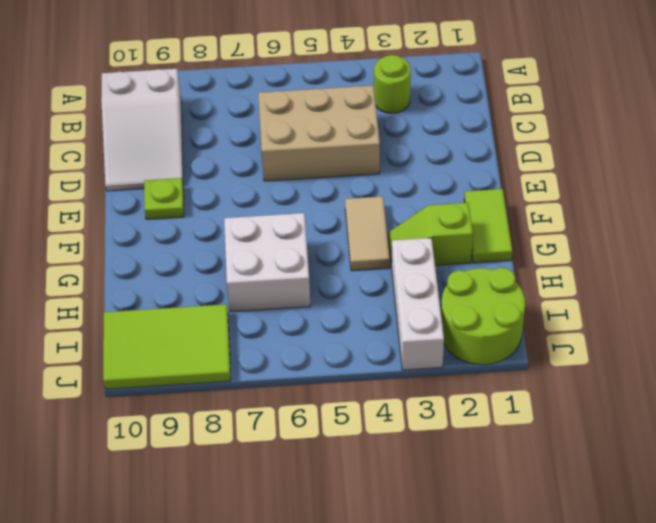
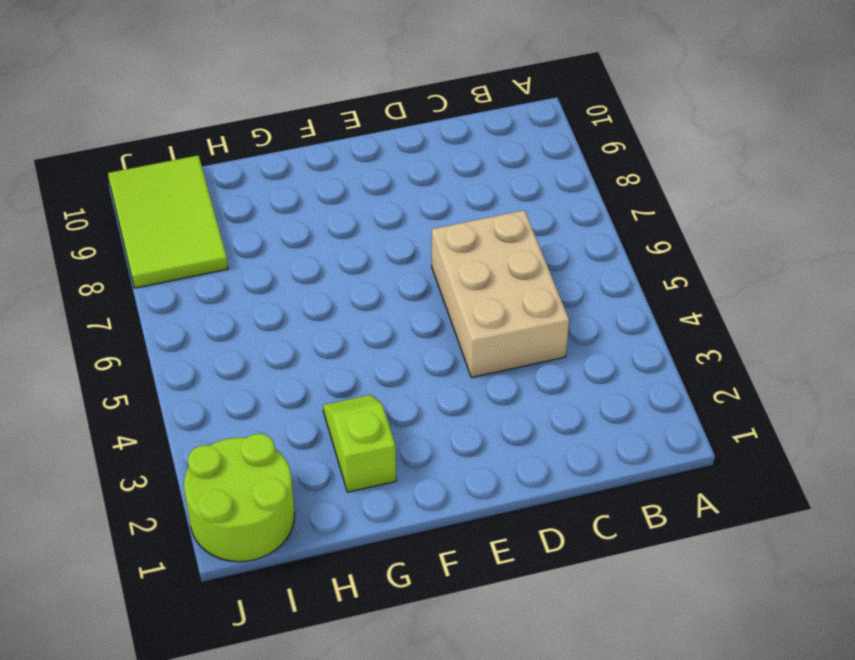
none -> lime round brick B3 level 1
none -> white slope B9:D10 level 1 top B

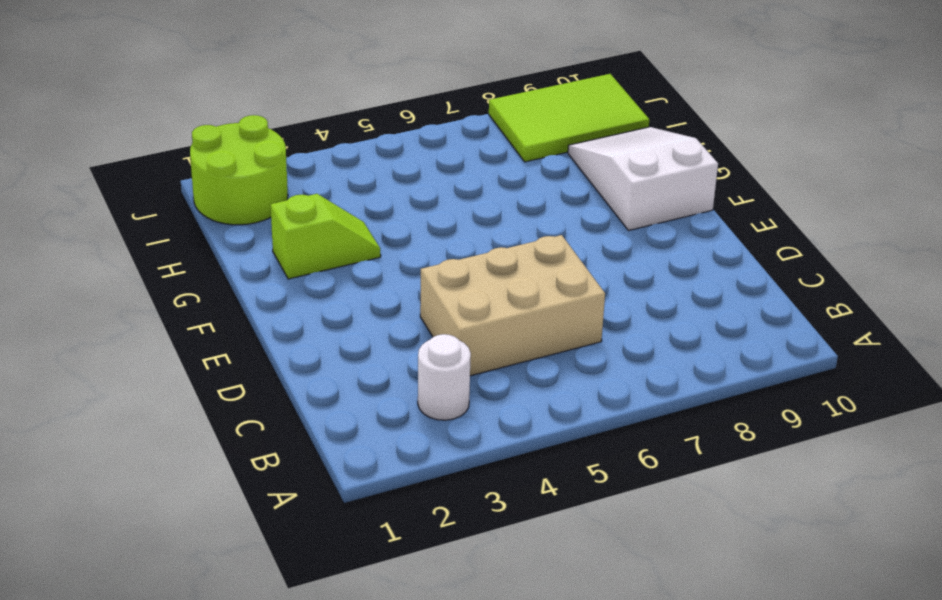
white round brick B3 level 1 -> lime round brick B3 level 1
white slope F9:H10 level 1 top F -> white slope B9:D10 level 1 top B
none -> lime plate E9 level 1
none -> lime tile F1:G1 level 1

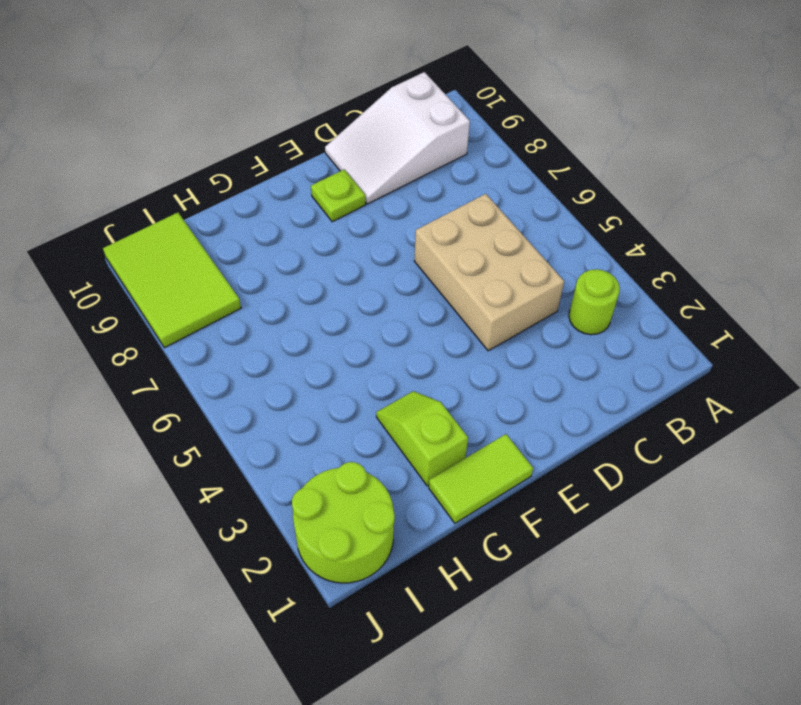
none -> tan tile F4:G4 level 1
none -> white brick G6:H7 level 1

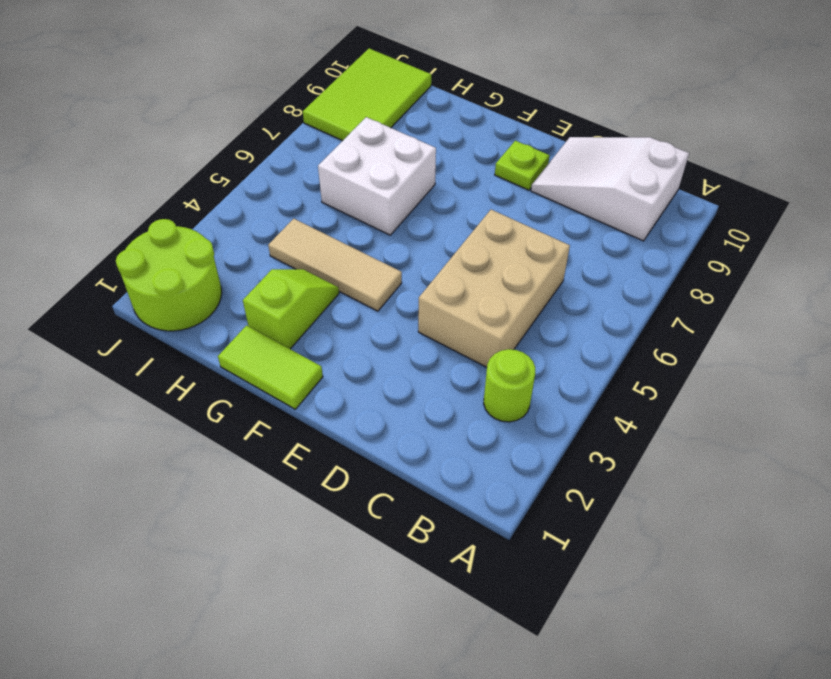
tan tile F4:H4 level 1 -> tan tile F4:G4 level 1
none -> white brick H3:J3 level 1

